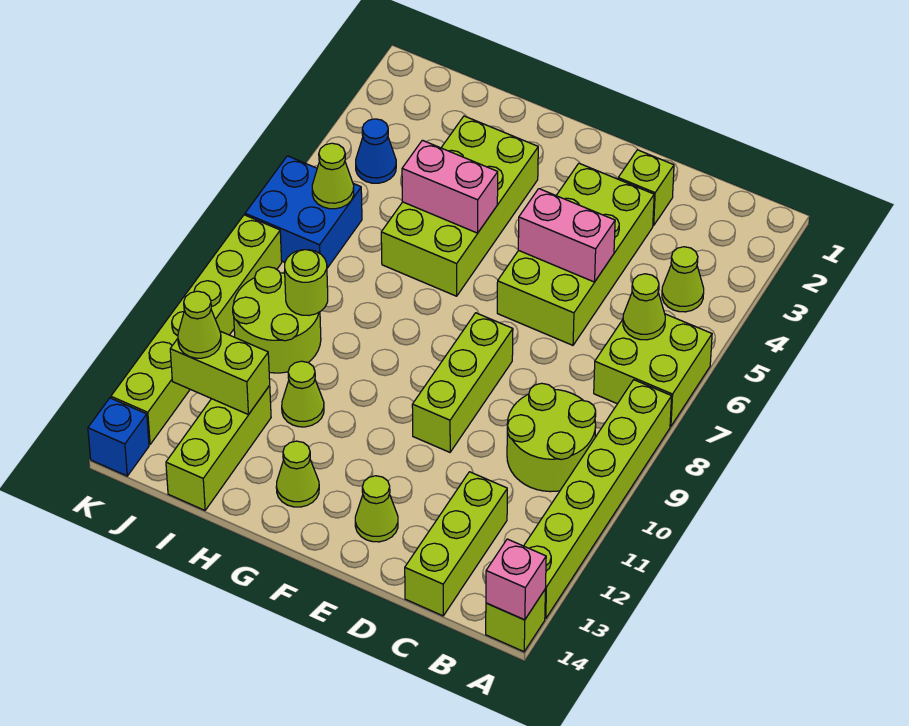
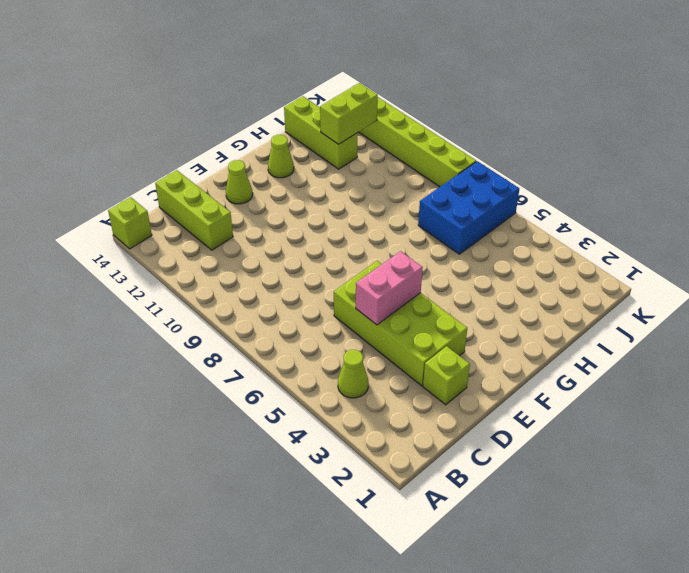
blue brick I6:K7 level 1 -> blue brick J6:K7 level 1
none -> lime brick A6:B7 level 1
none -> lime brick A8:A13 level 1
none -> lime round brick B9:C10 level 1

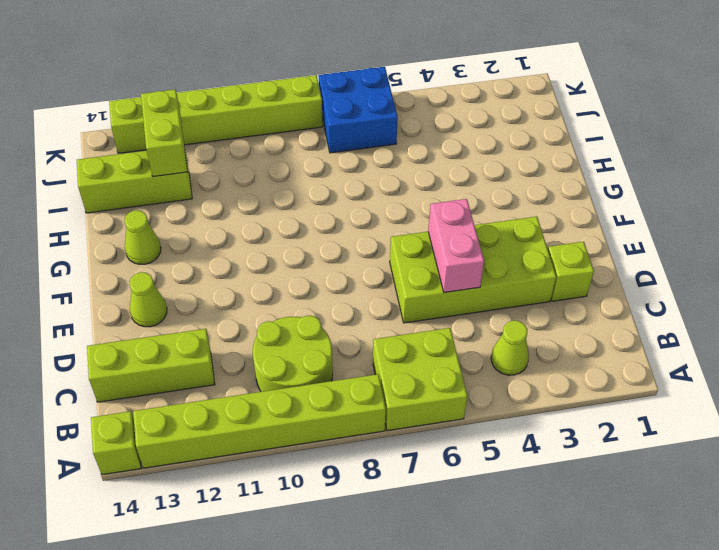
none -> lime brick E8:E10 level 1
none -> lime brick G3:H6 level 1
none -> lime cone H11 level 1

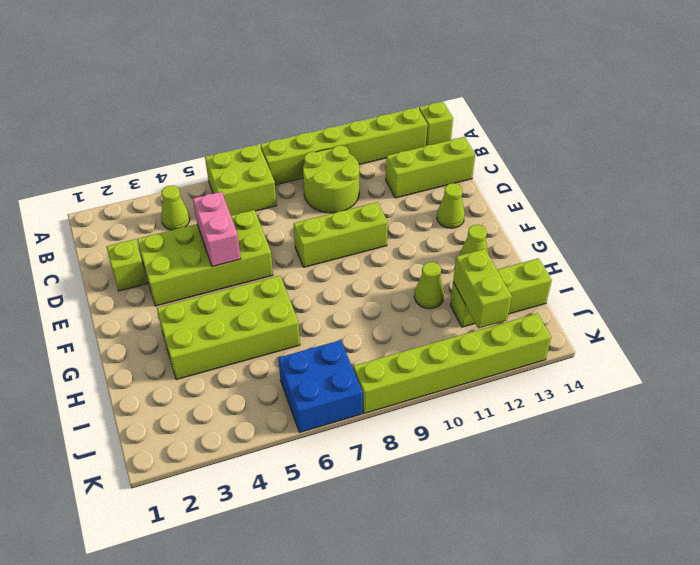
none -> lime round brick I9:J10 level 1
none -> blue cone J4 level 1
none -> blue brick K14 level 1

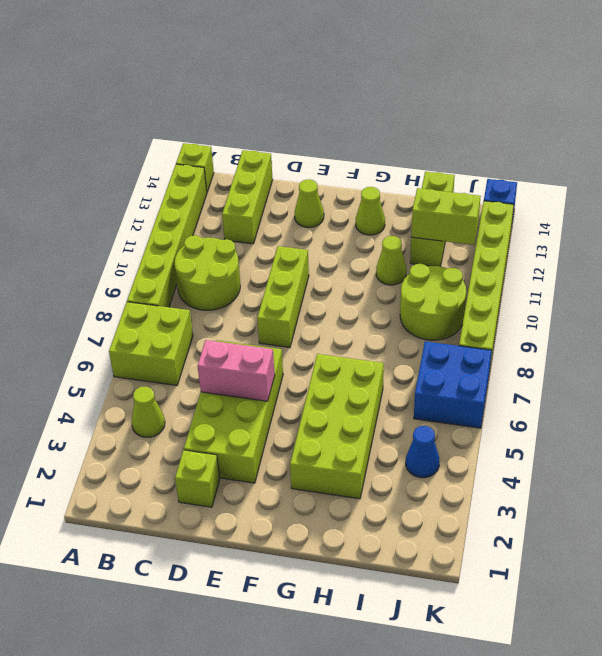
none -> pink brick A14 level 2
none -> lime cone B6 level 2
none -> pink brick G5:H5 level 2

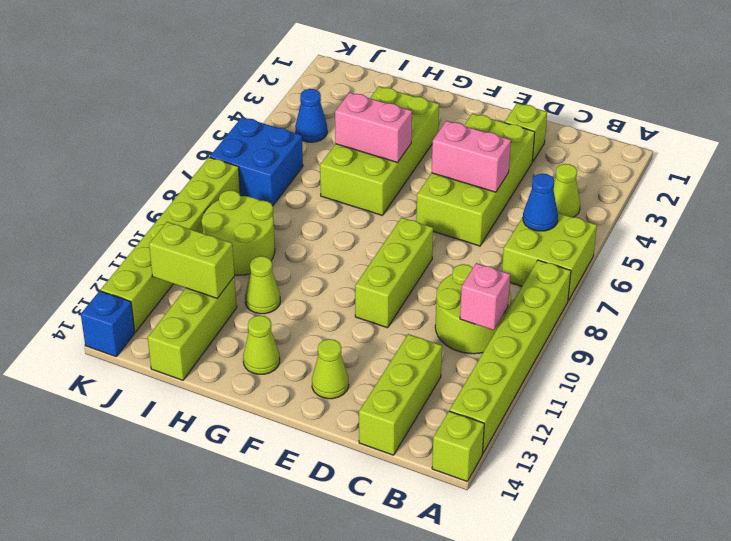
blue cone B6 level 2 -> lime cone B6 level 2
pink brick B10 level 2 -> pink brick A14 level 2
none -> lime round brick I9 level 2
none -> lime cone J6 level 2
none -> lime cone J12 level 3

